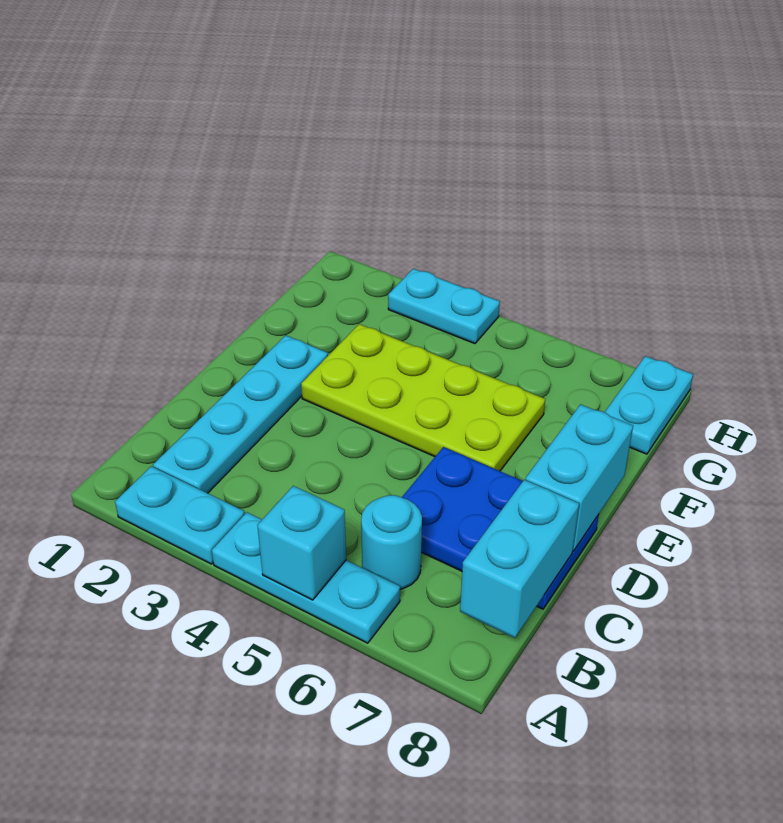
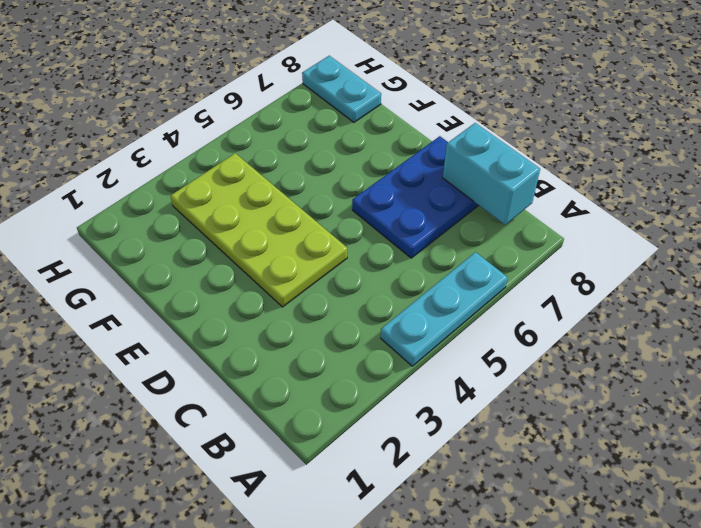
lime plate D3:G4 level 1 -> lime plate E3:F6 level 1
none -> cyan plate A2:A3 level 1
none -> cyan plate B2:E2 level 1

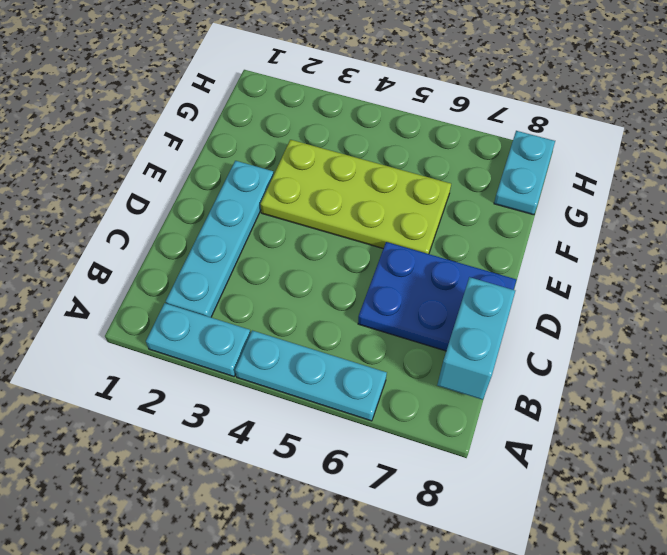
none -> cyan round brick B6 level 1
none -> cyan plate H3:H4 level 1

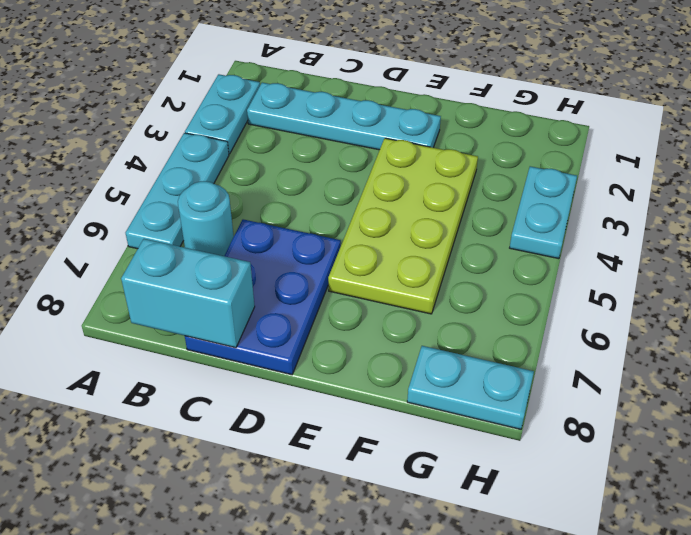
none -> cyan brick A5 level 2
none -> cyan brick D8:E8 level 2

